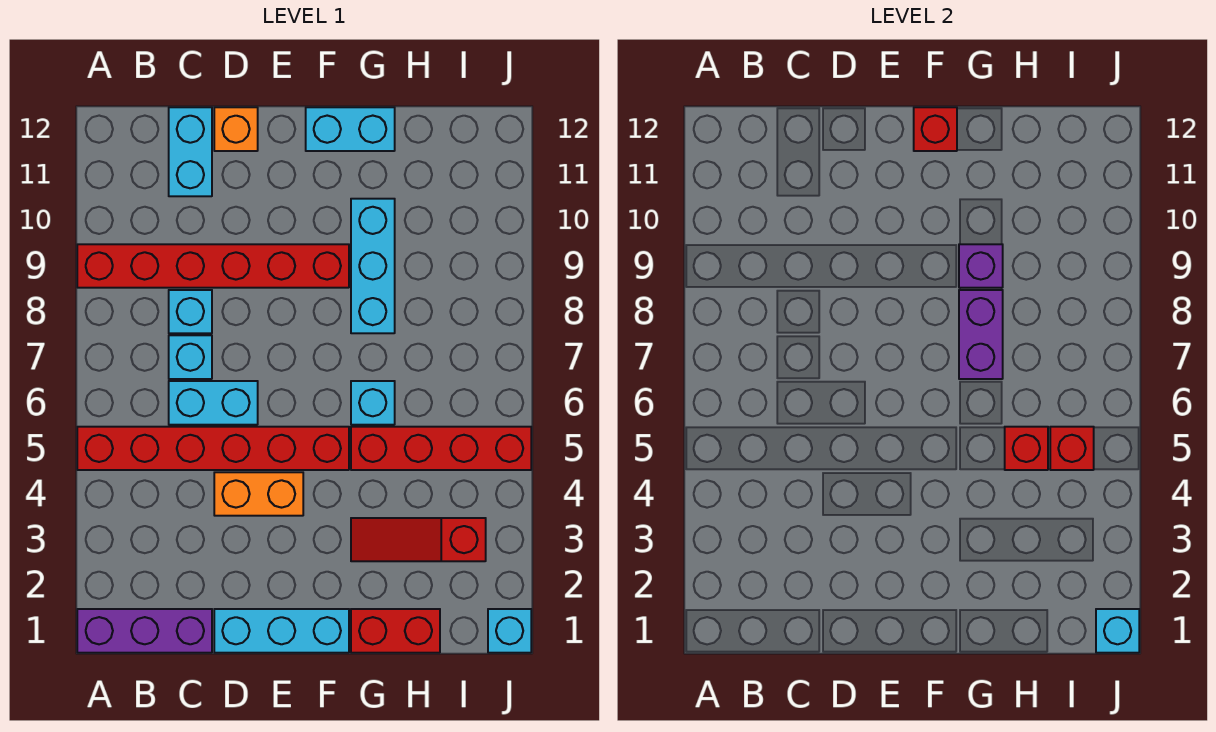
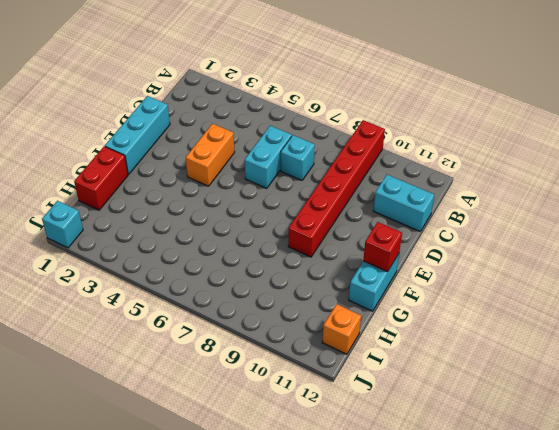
orange brick I12 level 1 -> orange brick D12 level 1
none -> purple brick A1:C1 level 1
none -> red brick A5:F5 level 1
none -> cyan brick C8 level 1

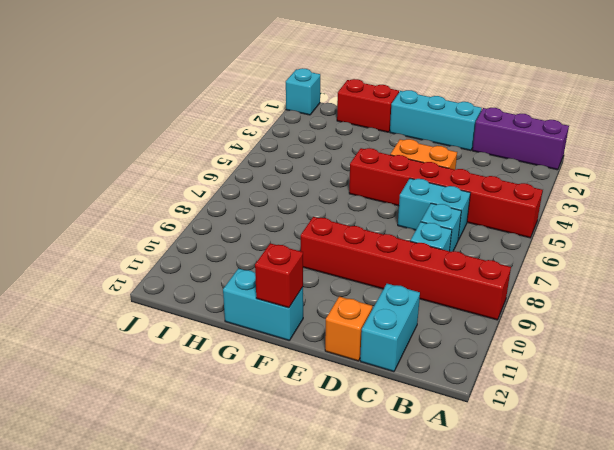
none -> red slope G3:I3 level 1 top I
none -> red brick G5:J5 level 1
none -> cyan brick G6 level 1

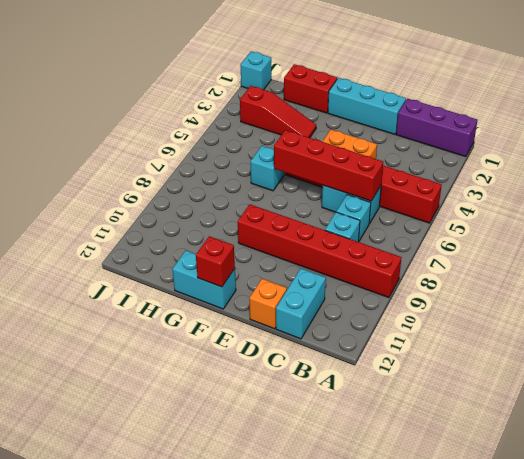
red brick C6:F6 level 2 -> red brick G5:J5 level 1
none -> cyan brick G8:G10 level 1
none -> purple brick G7:G8 level 2
none -> purple brick G9 level 2

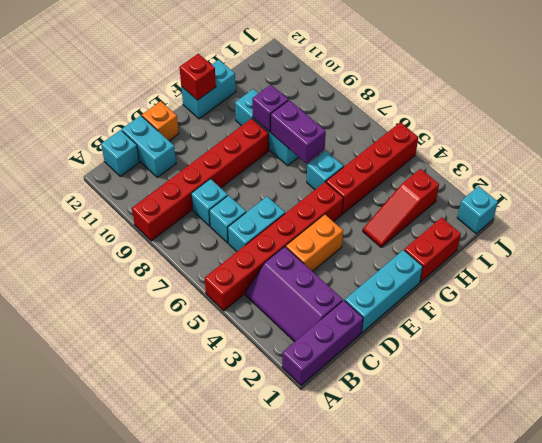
purple slope B2:C4 level 1 top C -> none
cyan brick B12 level 1 -> cyan brick J1 level 2
none -> red brick H5 level 2
none -> red brick I5 level 2

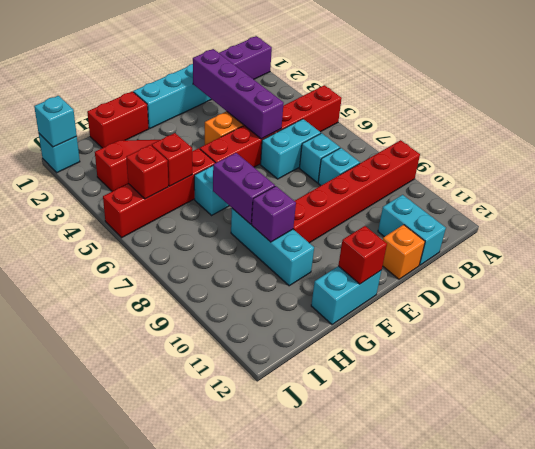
purple brick D2:D5 level 2 -> none

